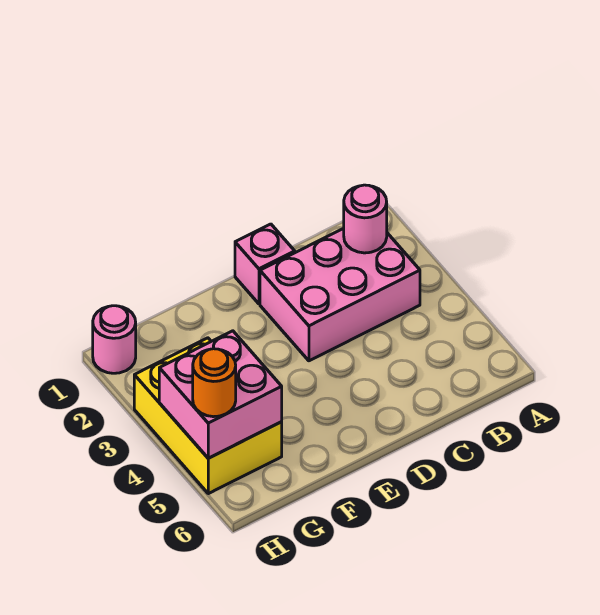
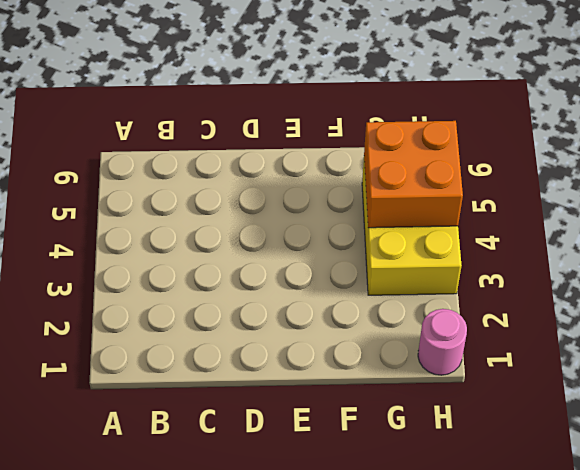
orange brick G4:H5 level 2 -> pink brick G4:H5 level 2
none -> pink brick B2:D3 level 1
none -> pink brick D1 level 1

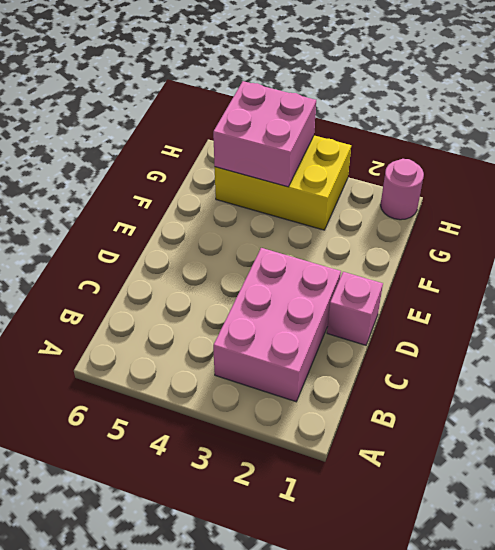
none -> pink round brick B2 level 2
none -> orange round brick H5 level 3

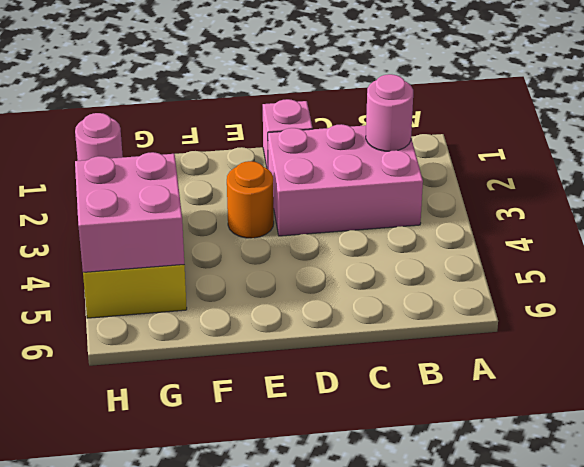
orange round brick E3 level 1 -> orange round brick H5 level 3

